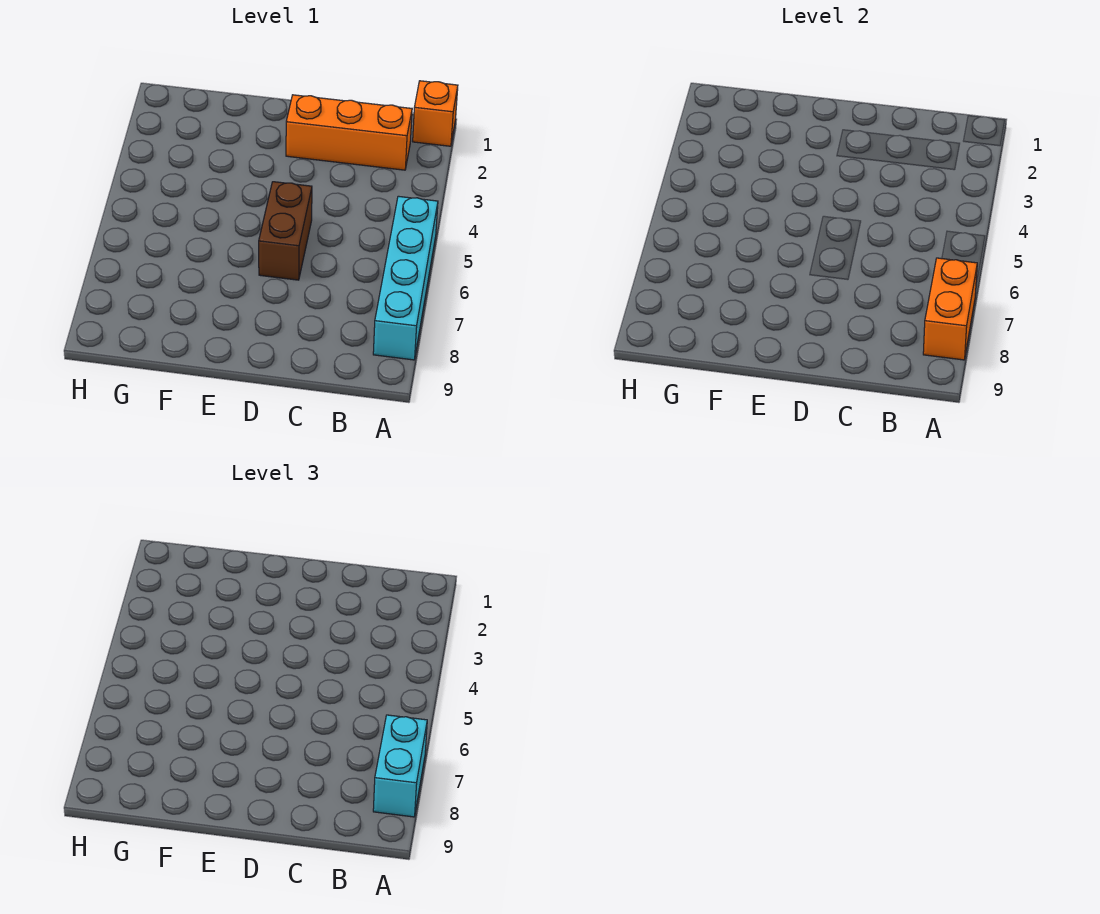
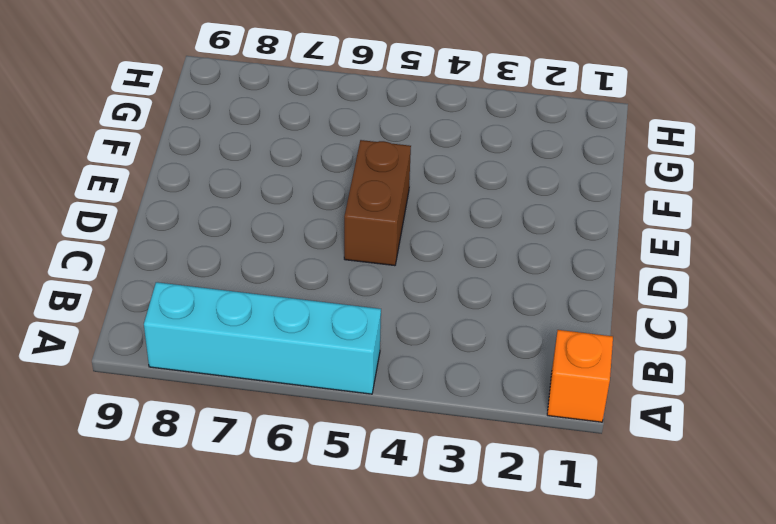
brown brick D5:E5 level 1 -> brown brick D5:D6 level 1
none -> orange brick B2:D2 level 1
none -> orange brick A7:A8 level 2

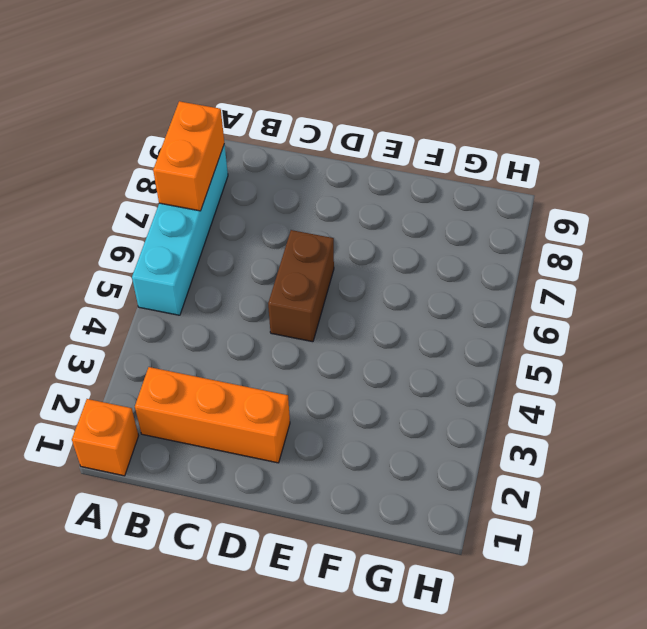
none -> cyan brick A7:A8 level 3

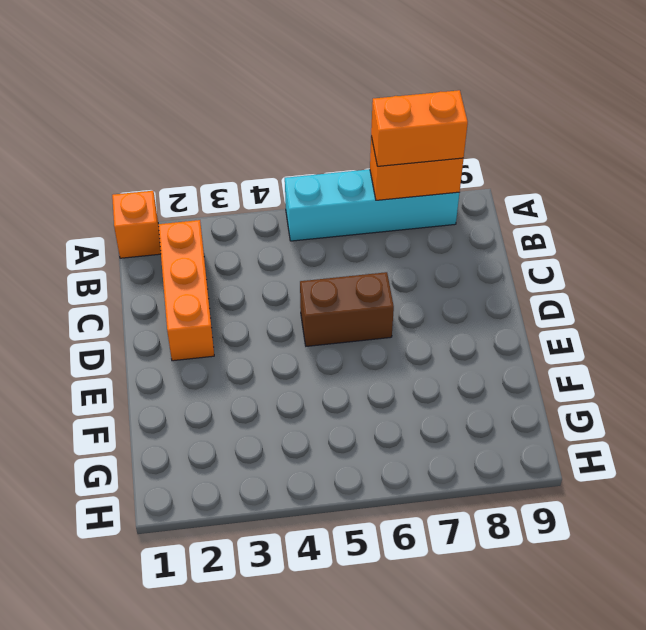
orange brick A7:A8 level 3 -> cyan brick A7:A8 level 3

